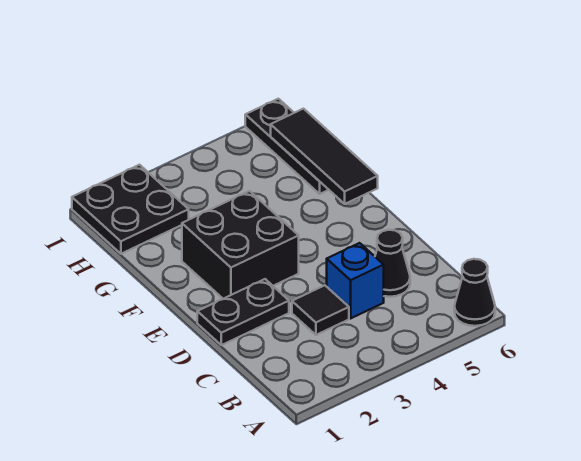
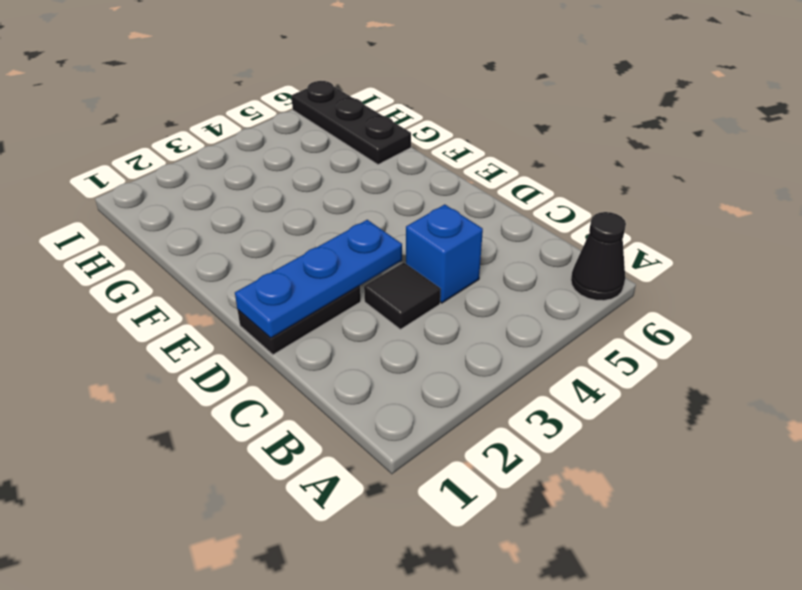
blue plate D1:D3 level 2 -> none
none -> black cone C5 level 1
none -> black brick E2:F3 level 1

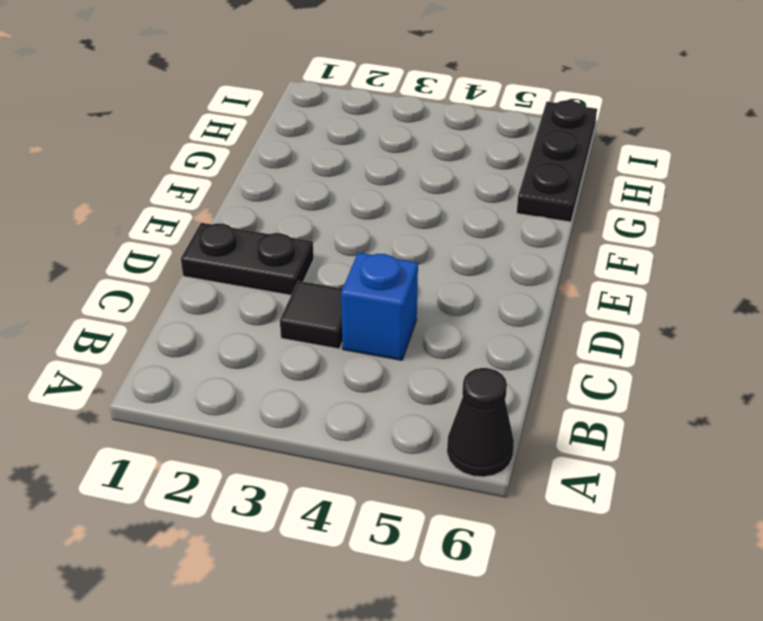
none -> black cone C5 level 1
none -> black brick E2:F3 level 1

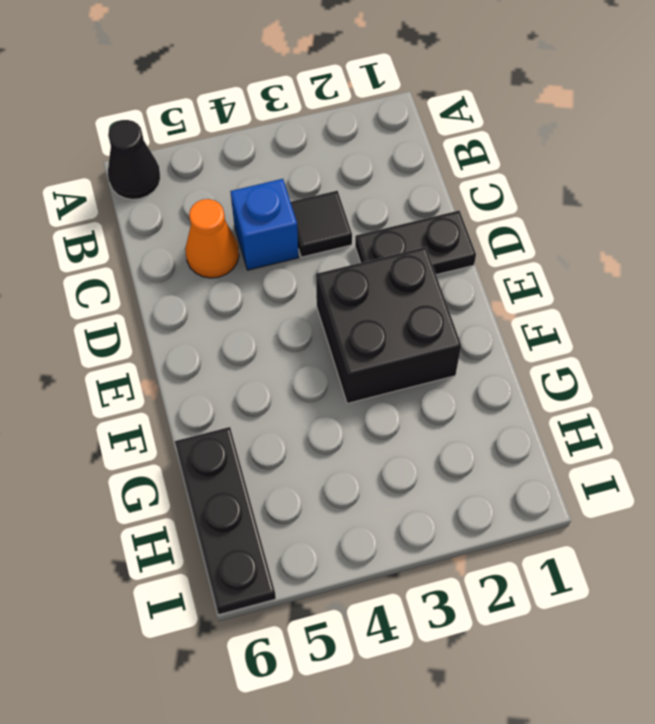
orange cone C5 level 1 -> black cone C5 level 1
none -> black plate H1:I2 level 1
none -> black tile F6:H6 level 2

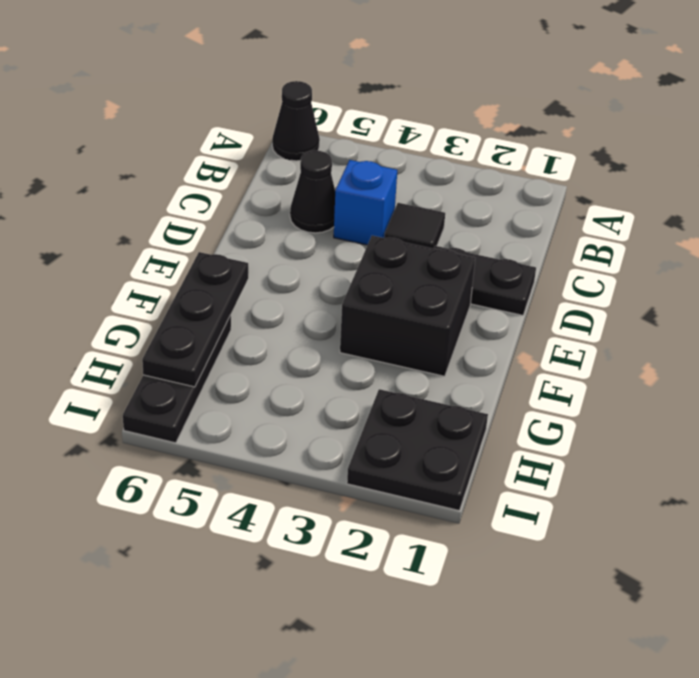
black plate F6:H6 level 2 -> black tile F6:H6 level 2

